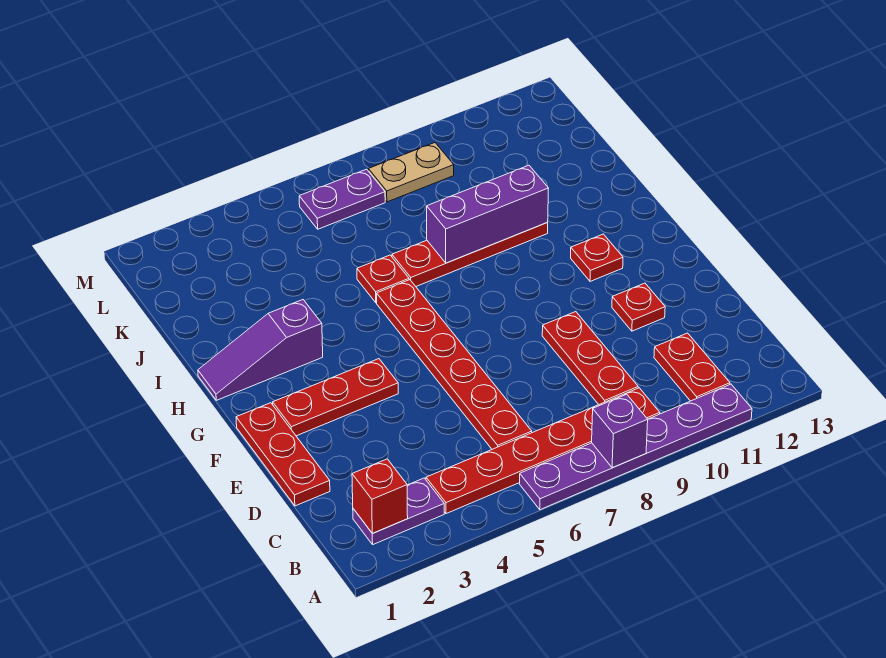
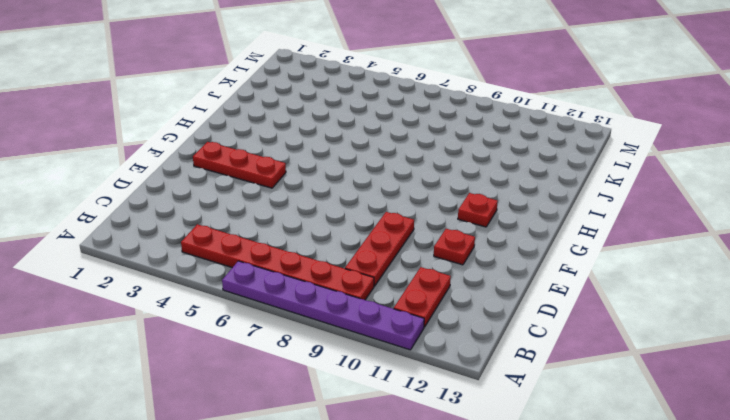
none -> purple plate B2:B3 level 1
none -> red plate C6:H6 level 1
none -> red plate D1:F1 level 1

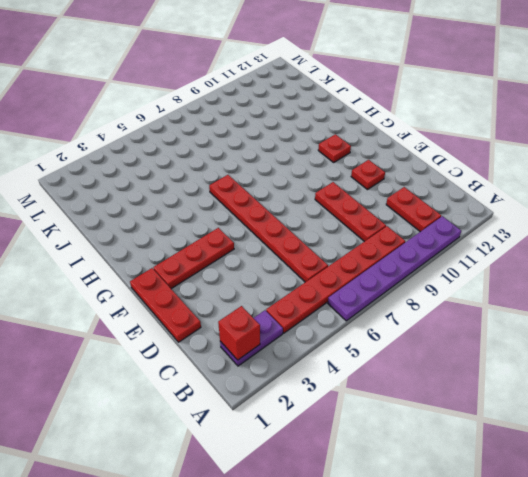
none -> purple slope H1:H3 level 1 top 3
none -> red plate I6 level 1
none -> red plate I7:I10 level 1

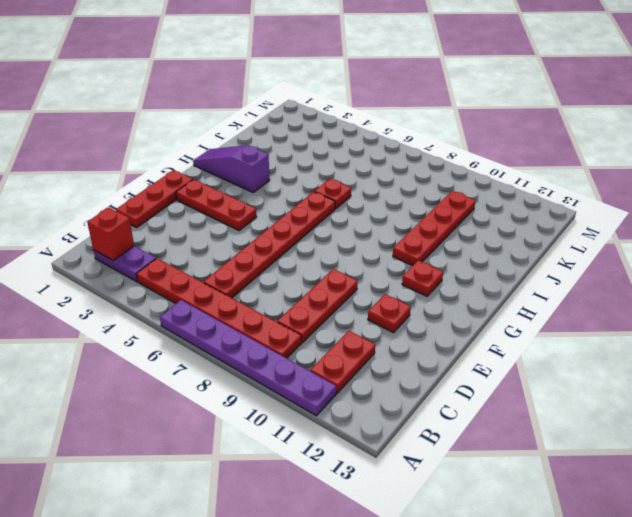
red plate H10:K10 level 1 -> red plate I7:I10 level 1
none -> purple plate L6:L7 level 1
none -> tan plate L8:L9 level 1
none -> purple brick A8 level 2

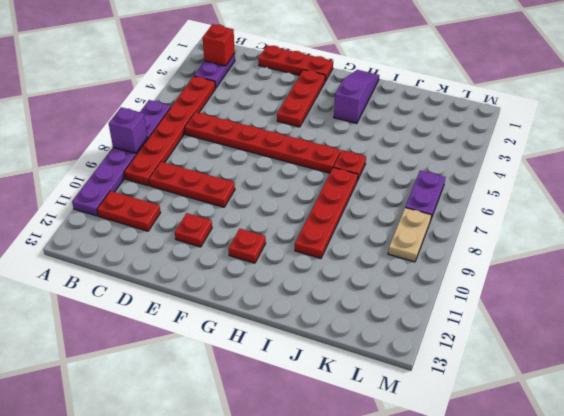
none -> purple brick I8:I10 level 2

